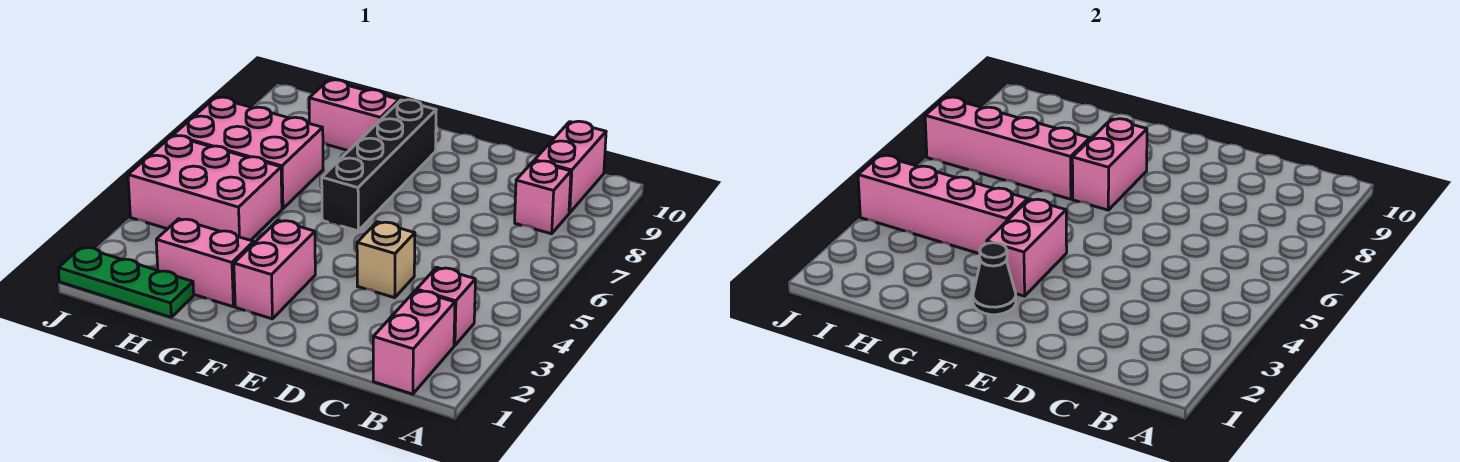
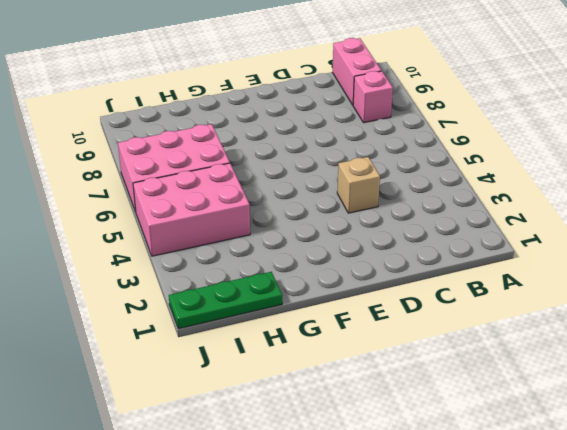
none -> pink brick B1:B2 level 1
none -> pink brick B3 level 1
none -> pink brick F2:F3 level 1

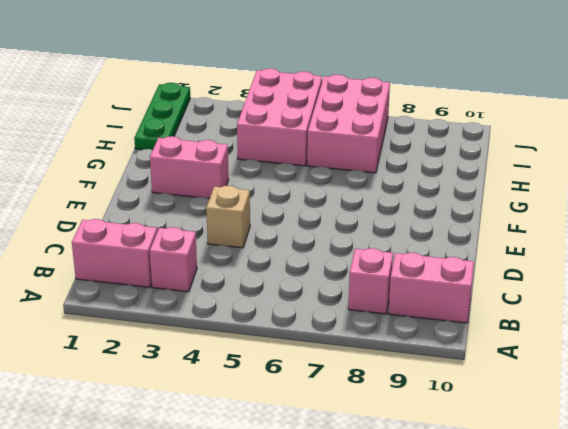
none -> black brick F6:F9 level 1
none -> pink brick G2:H2 level 1
none -> pink brick G9:H9 level 1

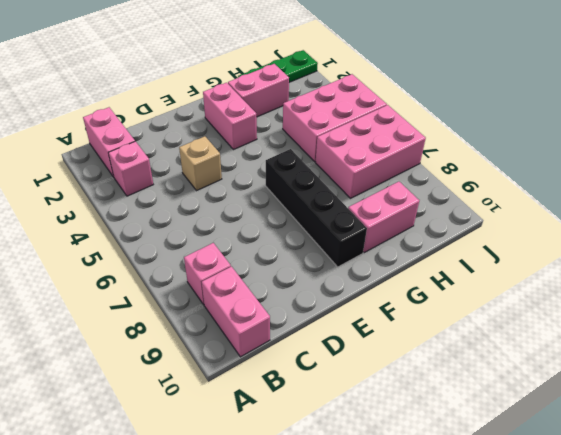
none -> black cone F2 level 2
none -> pink brick F3:F4 level 2
none -> pink brick F7:F8 level 2

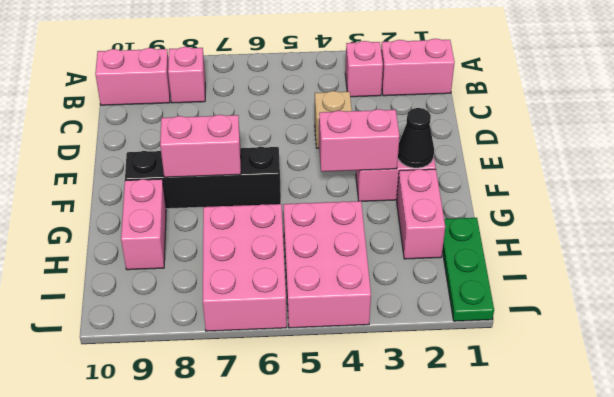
none -> pink brick G4:J4 level 2
none -> pink brick G7:J7 level 2

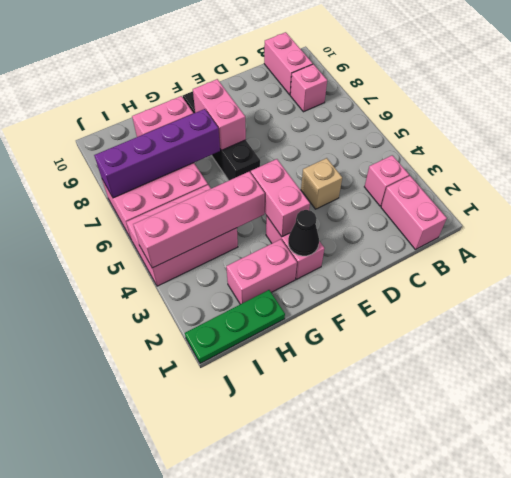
purple brick G7:J7 level 2 -> pink brick G7:J7 level 2

